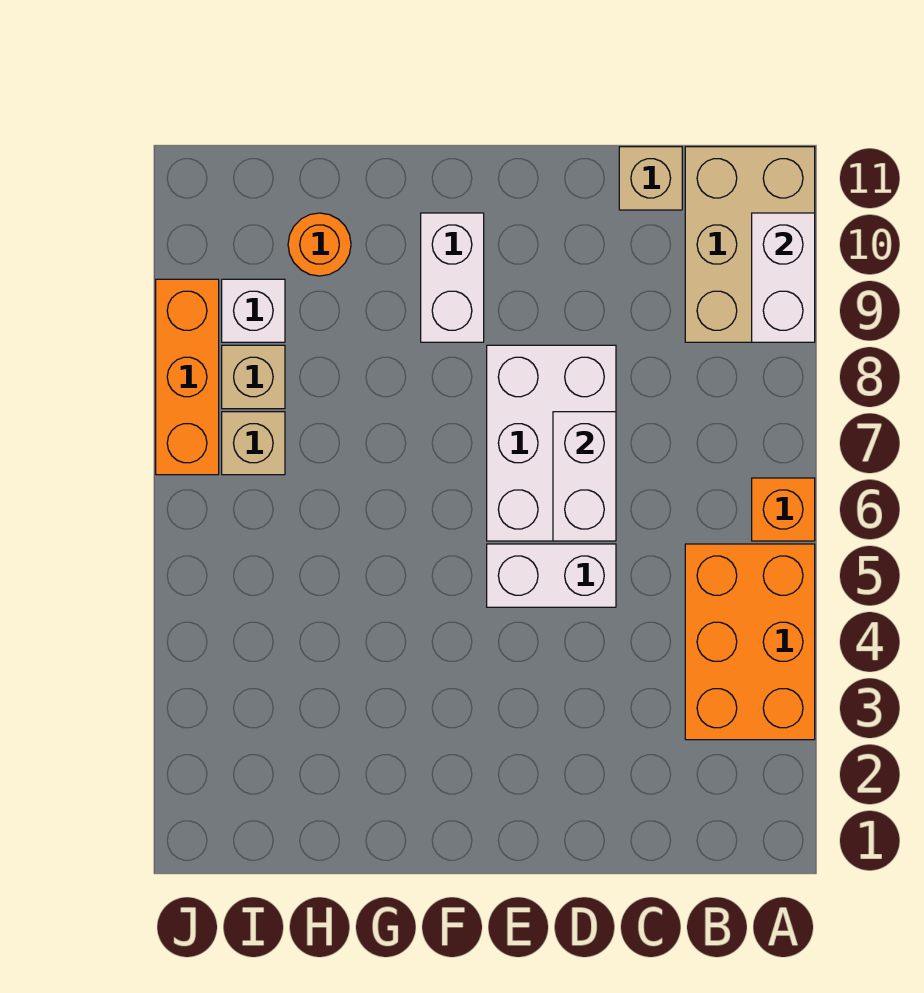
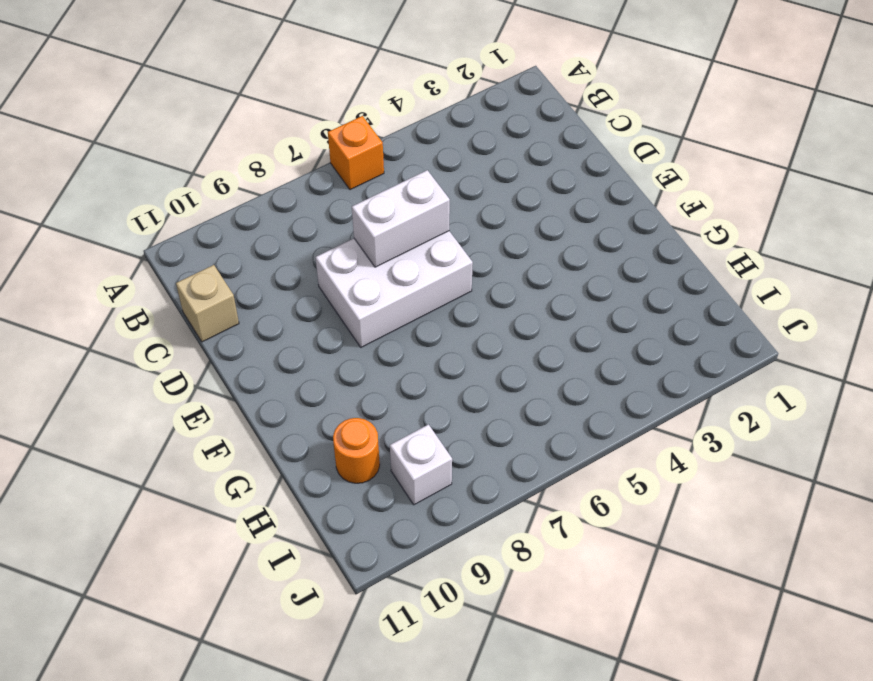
none -> orange brick A3:B5 level 1
none -> tan brick A9:B11 level 1
none -> white brick D5:E5 level 1

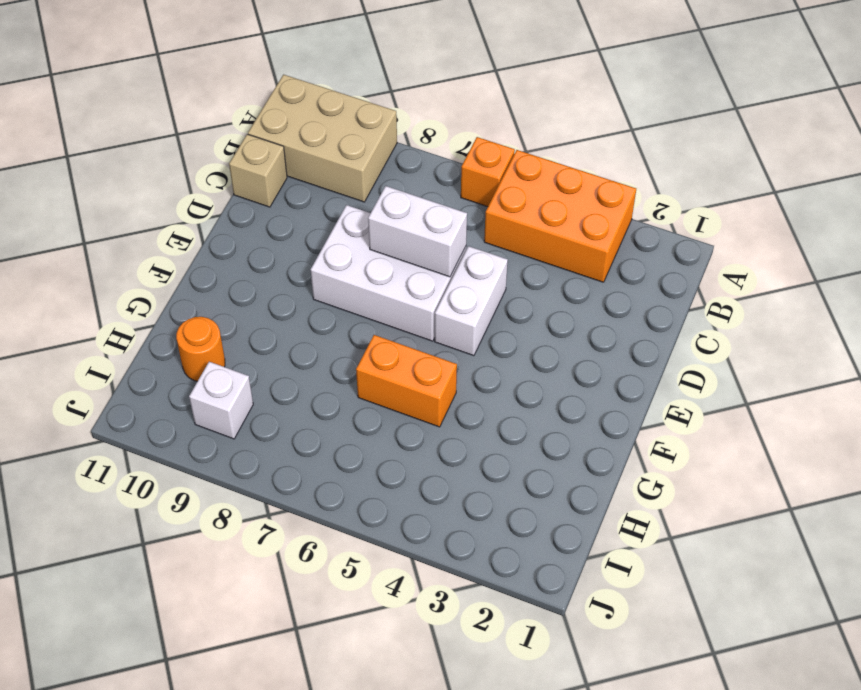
orange brick G5:G6 level 1 -> none
none -> white brick F9:F10 level 1
none -> tan brick I7 level 1
none -> tan brick I8 level 1

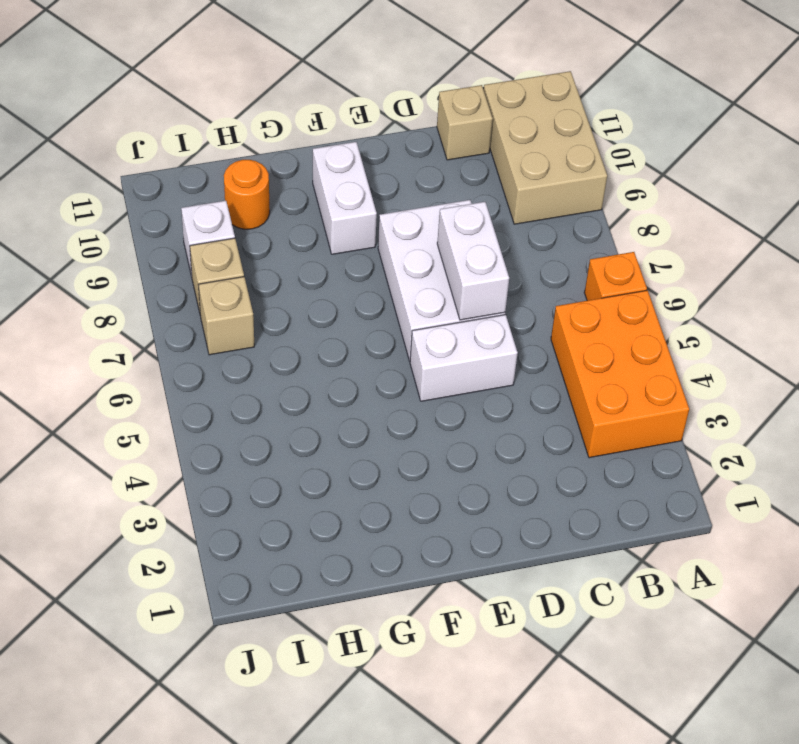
none -> orange brick J7:J9 level 1
none -> white brick A9:A10 level 2

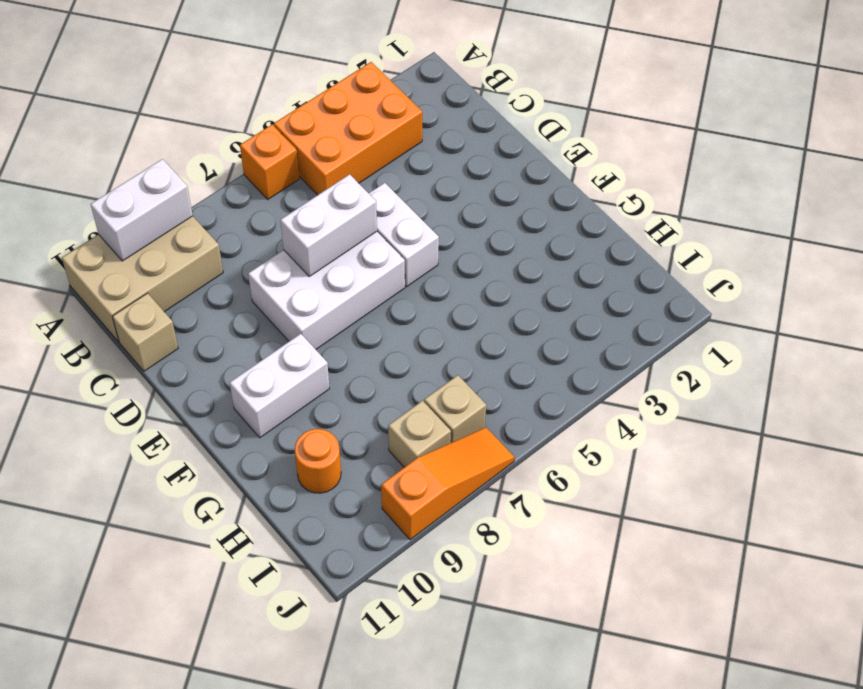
orange slope J7:J9 level 1 top 9 -> orange brick J7:J9 level 1
none -> white brick I9 level 1

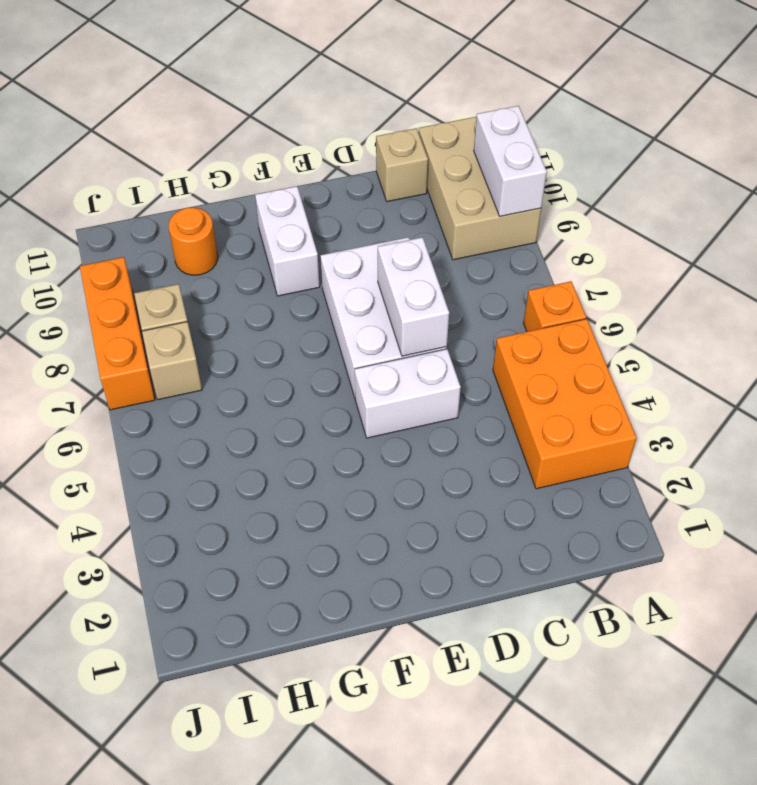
none -> white brick I9 level 1

